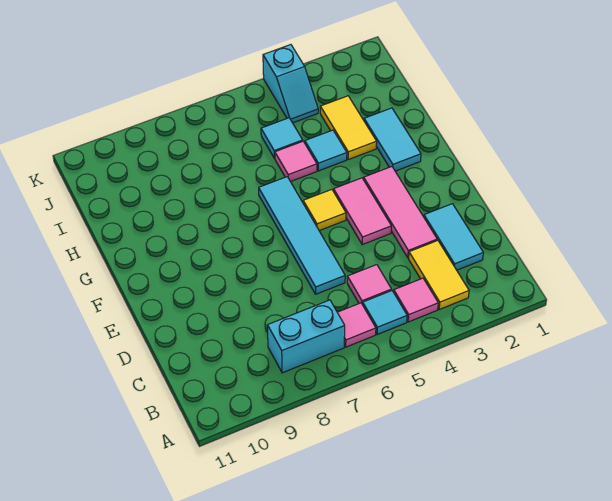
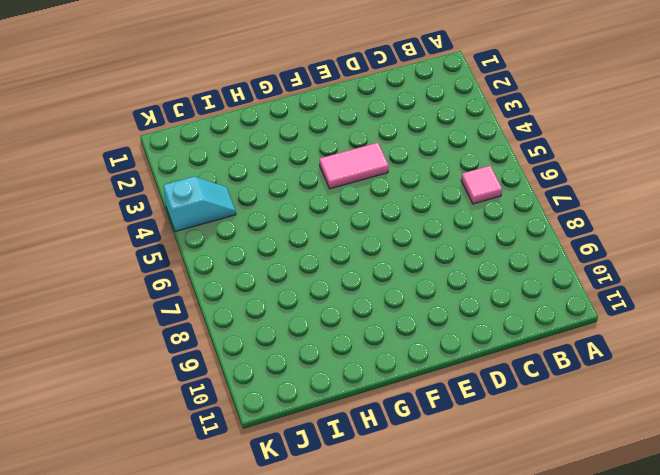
none -> yellow tile B3:C3 level 1
none -> pink tile B4 level 1
none -> cyan tile B5 level 1

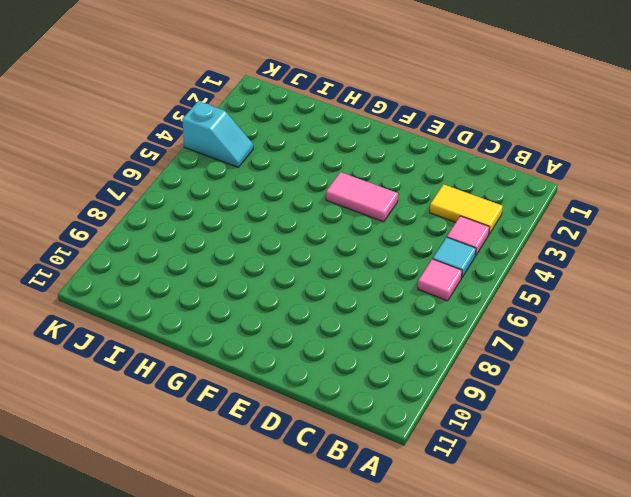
none -> cyan brick B7:B8 level 1
none -> cyan tile C2:D2 level 1
none -> pink tile C5 level 1

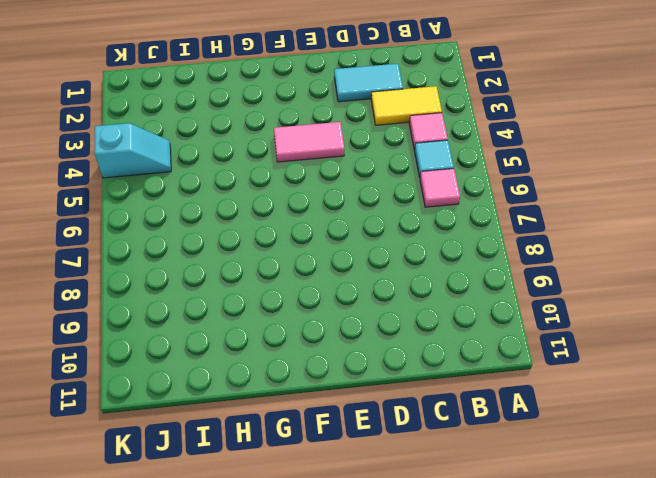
none -> cyan brick B7:B8 level 1
none -> pink tile C5 level 1
none -> pink tile D3:F3 level 1

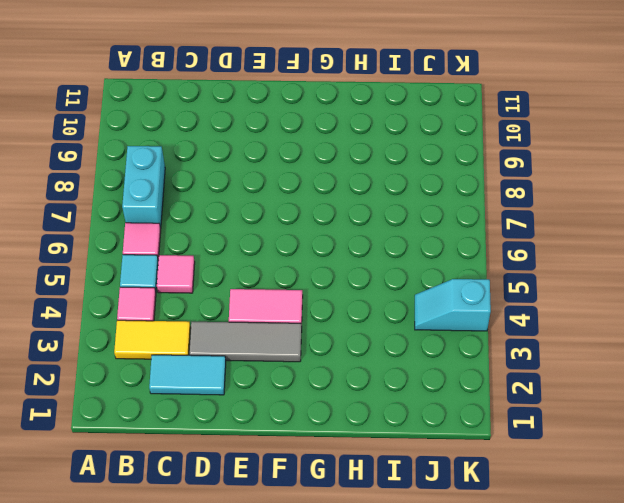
grey tile D3:F3 level 1 -> pink tile D3:F3 level 1
none -> cyan tile D6:G6 level 1
none -> yellow tile F5 level 1
none -> cyan tile G2:H2 level 1

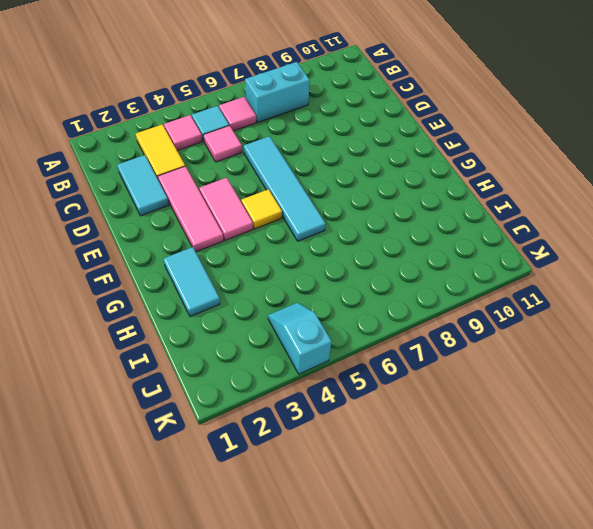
none -> yellow tile H3:I3 level 1
none -> cyan tile H4 level 1
none -> pink tile H5 level 1

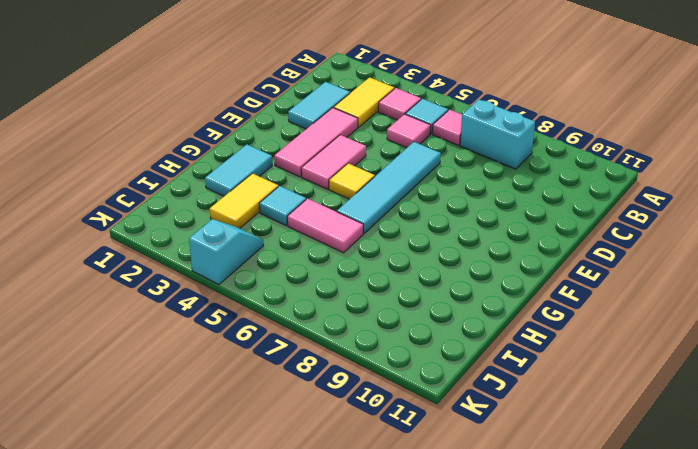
pink tile H5:H6 level 1 -> pink tile H5 level 1
none -> cyan tile I5 level 1

